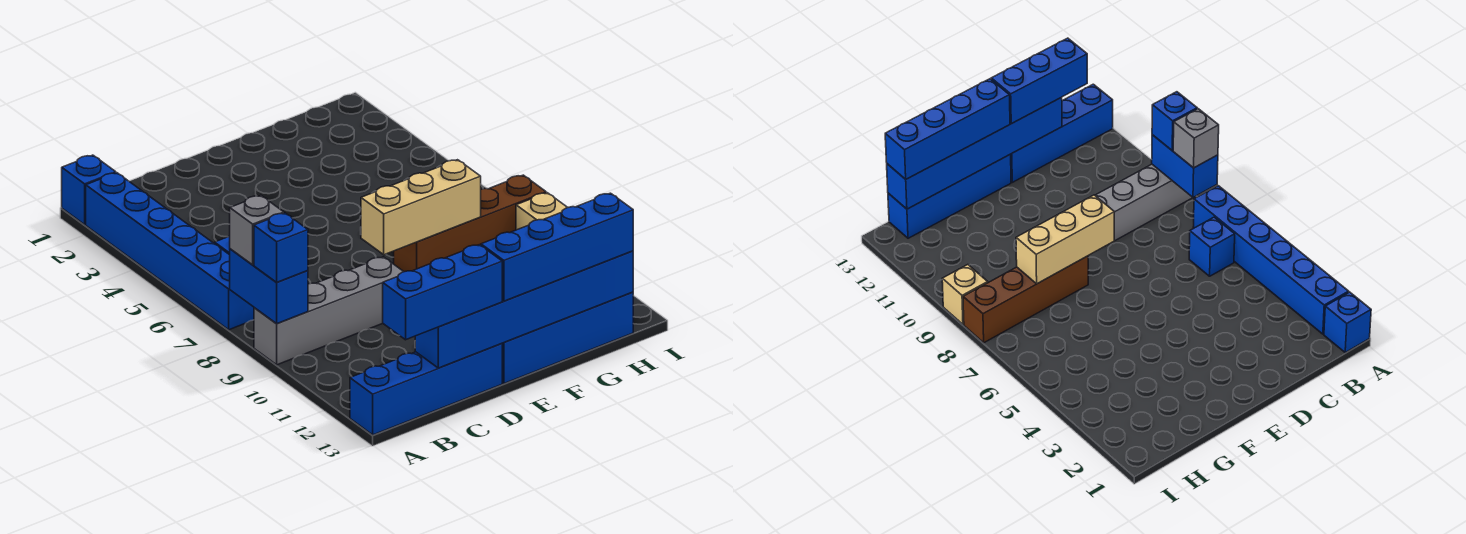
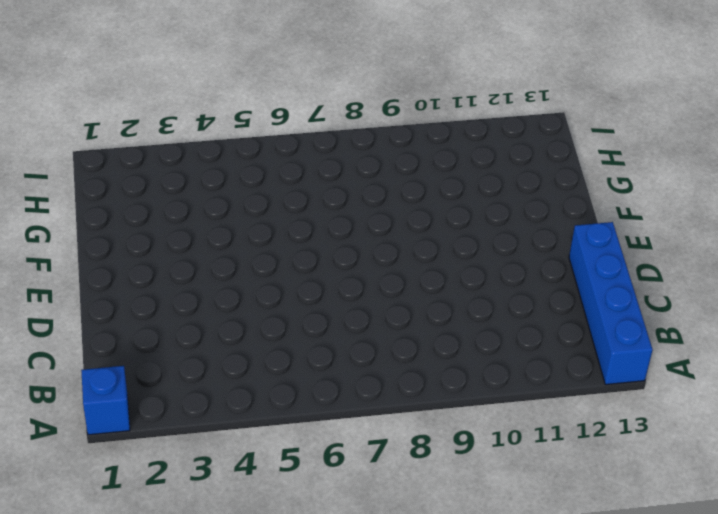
none -> blue brick A2:A7 level 1
none -> grey brick A9:D9 level 1
none -> blue brick B6 level 1

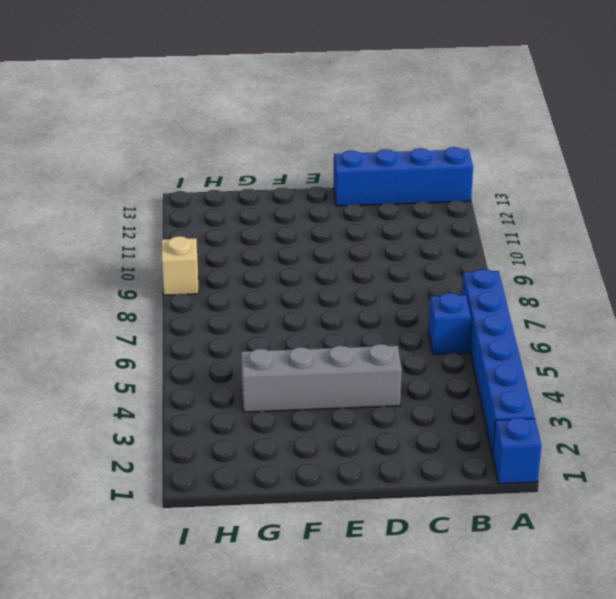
grey brick D4:G4 level 1 -> grey brick A9:D9 level 1
none -> blue brick E13:H13 level 1
none -> brown brick F8:I8 level 1
none -> blue brick A8:A9 level 2

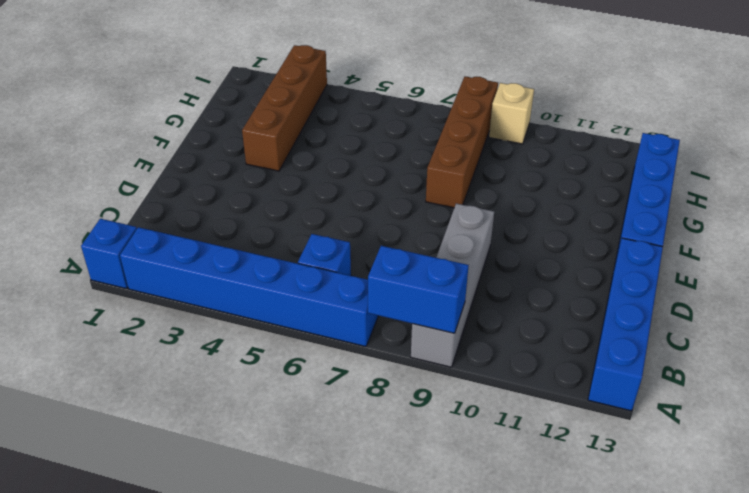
brown brick F3:I3 level 1 -> none
none -> blue brick C13:H13 level 2
none -> tan brick E8:G8 level 2
none -> grey brick A8 level 3

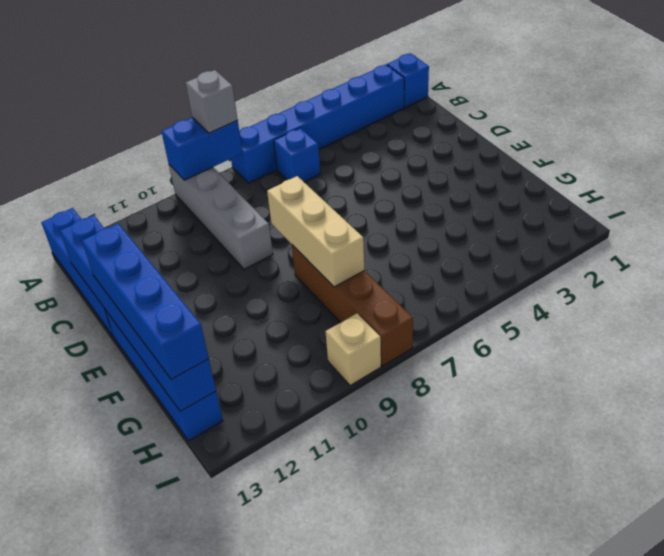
none -> blue brick A9 level 3
none -> blue brick B13:D13 level 3

